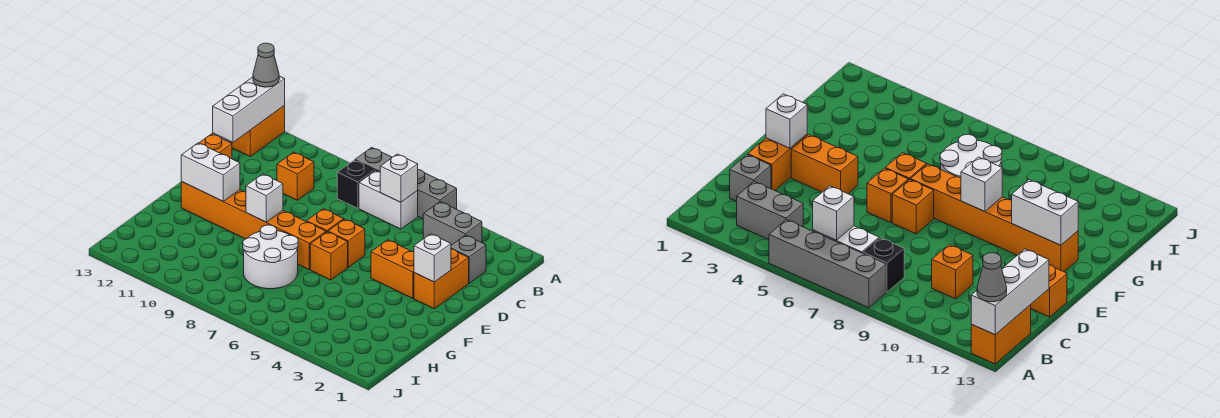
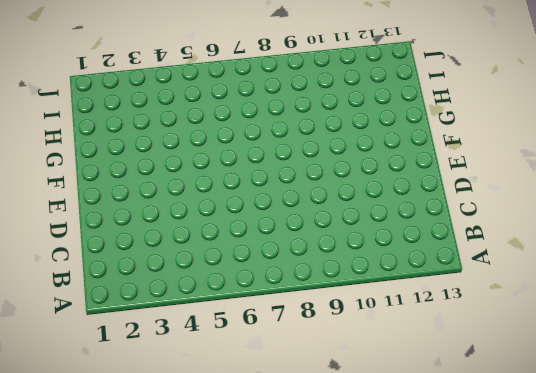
none -> grey brick A5:A8 level 1
none -> orange brick A13:B13 level 1
none -> grey brick B3:B4 level 1

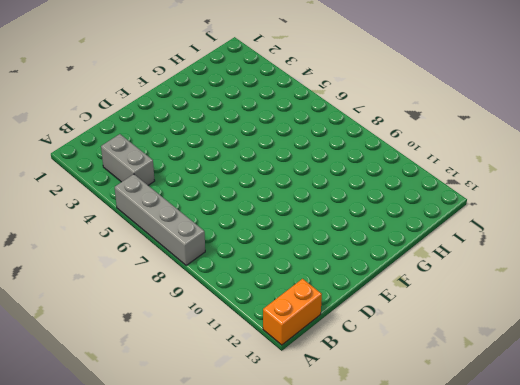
none -> white brick B6:B7 level 1
none -> black brick B8 level 1
none -> grey brick C2 level 1

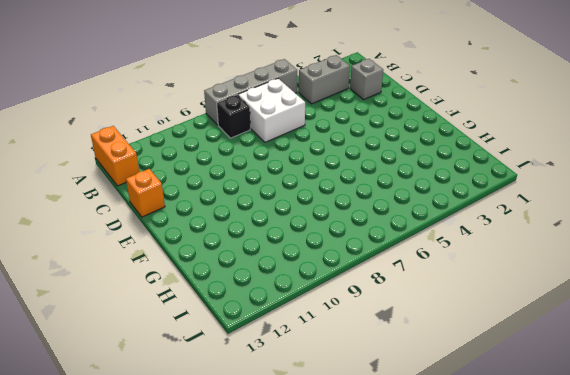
white brick B6:C7 level 1 -> white brick B6:B7 level 1
none -> orange brick C10 level 1
none -> orange brick D2:E2 level 1
none -> orange brick E3:E4 level 1

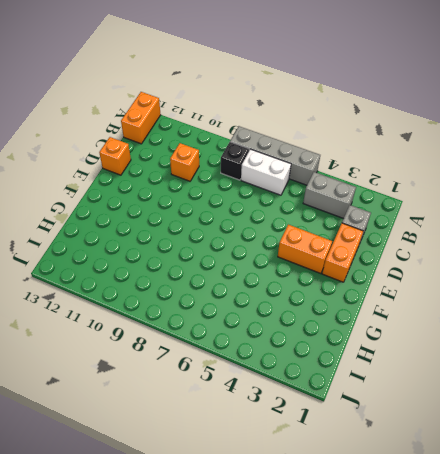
none -> orange brick E6 level 1
none -> orange brick E7 level 1
none -> orange brick F6 level 1

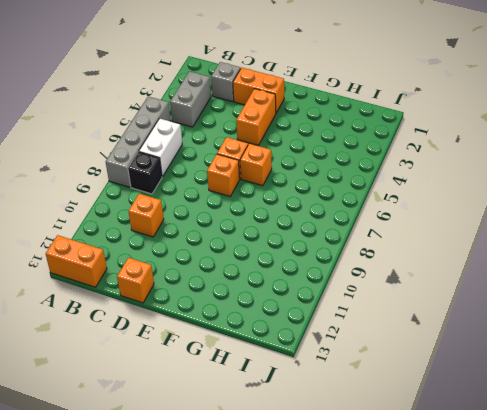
none -> orange brick F7:F12 level 1
none -> white round brick G7:H8 level 1
none -> white brick A13:C13 level 2

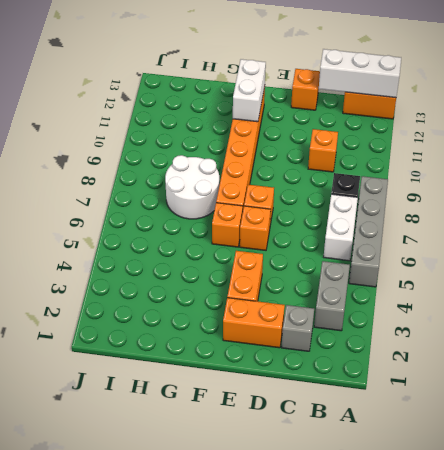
none -> white brick B6 level 2
none -> white brick E2 level 2
none -> white brick F9 level 2

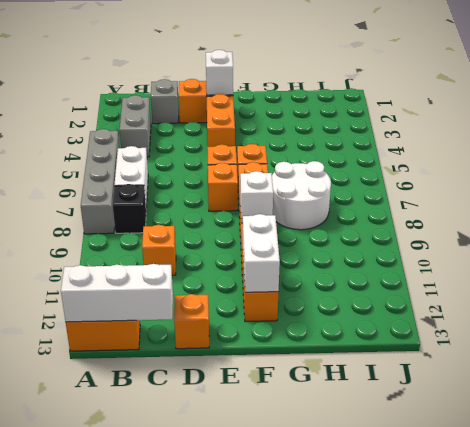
none -> white brick B6 level 2
none -> grey cone A13 level 3

